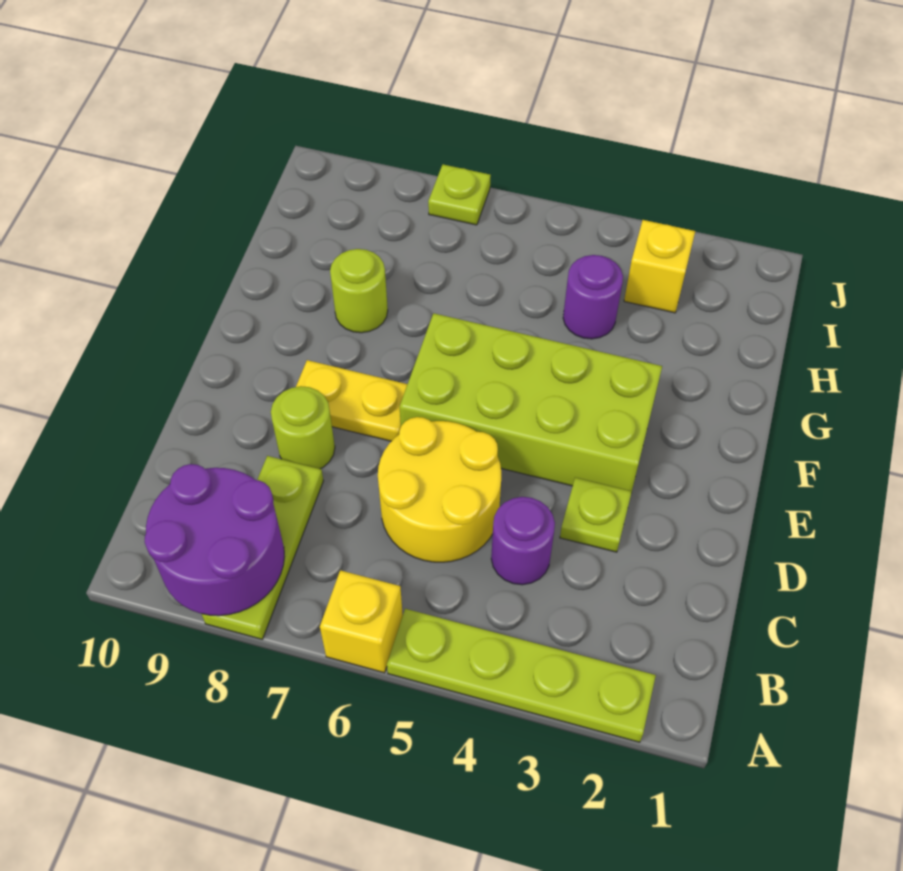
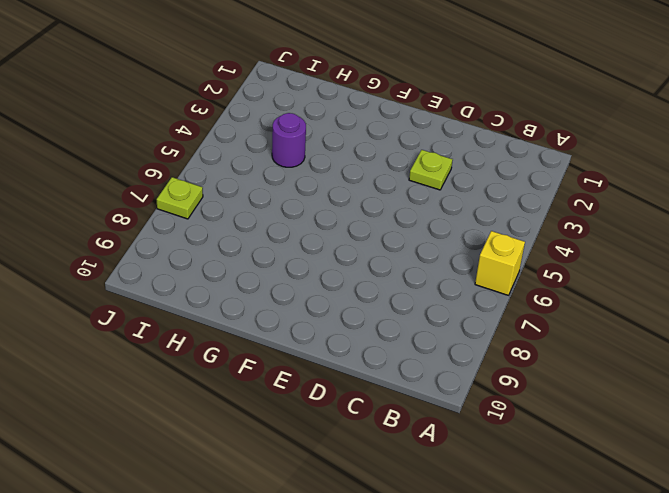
none -> lime plate A2:A5 level 1
none -> lime plate A8:C8 level 1
none -> purple round brick C4 level 1

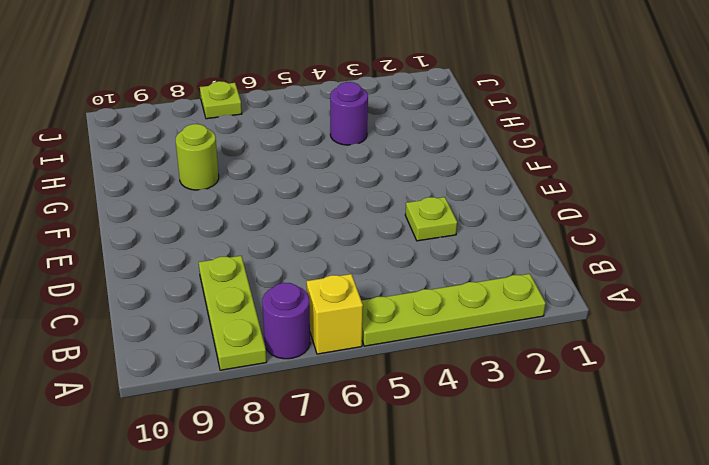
purple round brick A7 level 1 -> purple round brick C4 level 1
none -> yellow round brick C5:D6 level 1
none -> lime round brick D8 level 1
none -> lime brick E3:F6 level 1

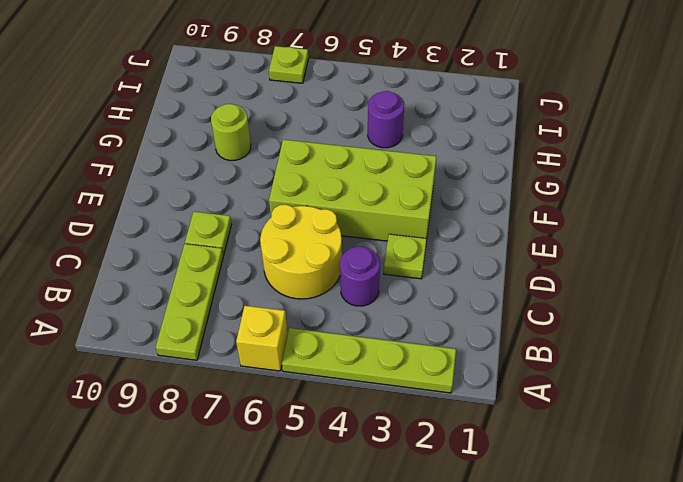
lime plate D8 level 1 -> lime round brick D8 level 1
none -> yellow plate E7:E8 level 1
none -> yellow brick I3 level 1
none -> purple round brick A8:B9 level 2

